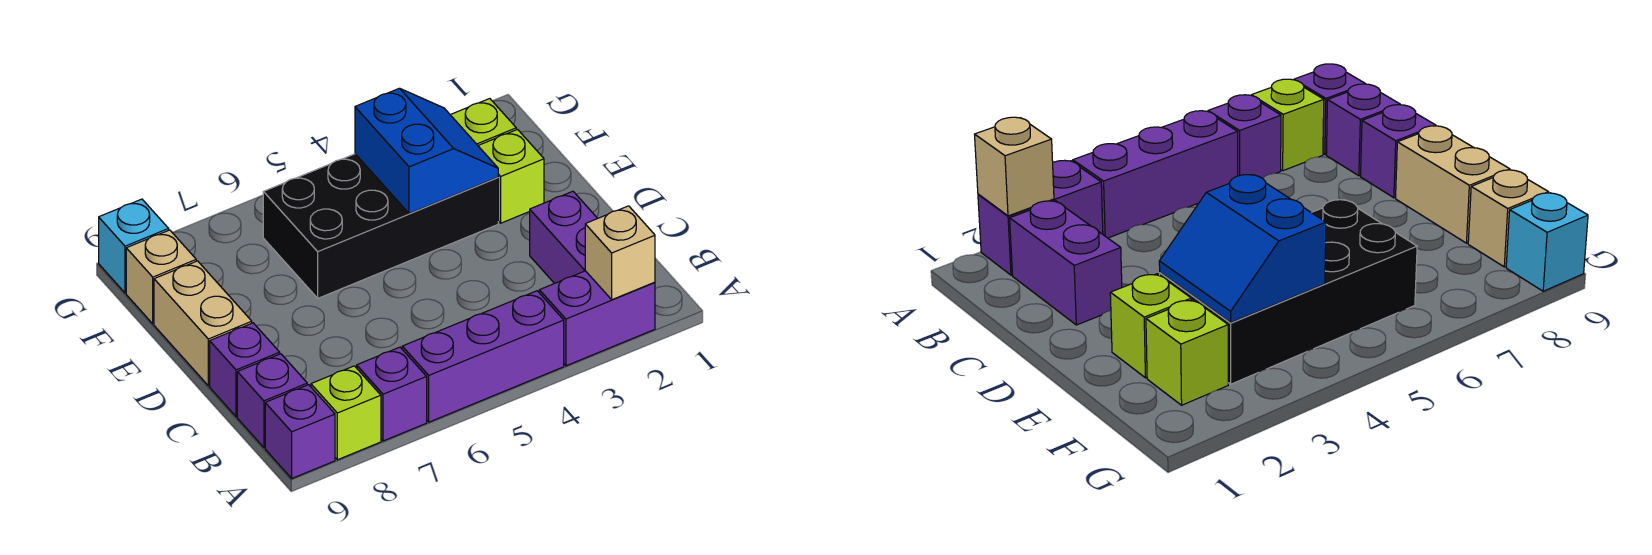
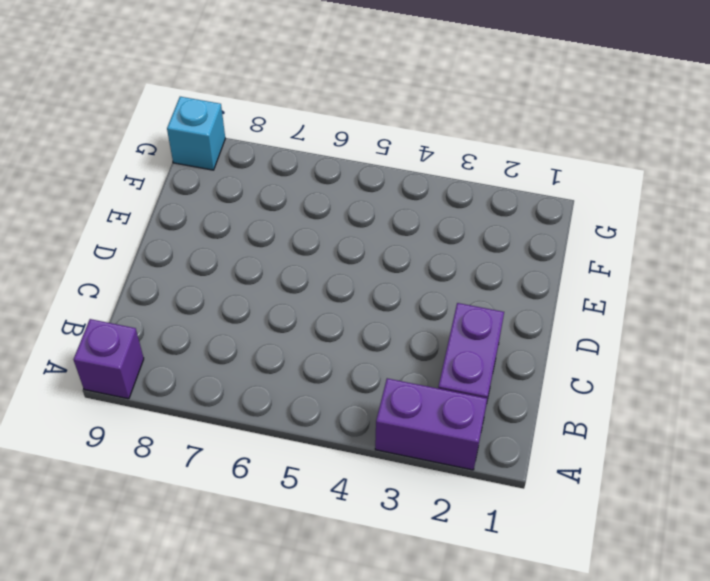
none -> purple brick A4:A6 level 1
none -> purple brick A7 level 1
none -> lime brick A8 level 1

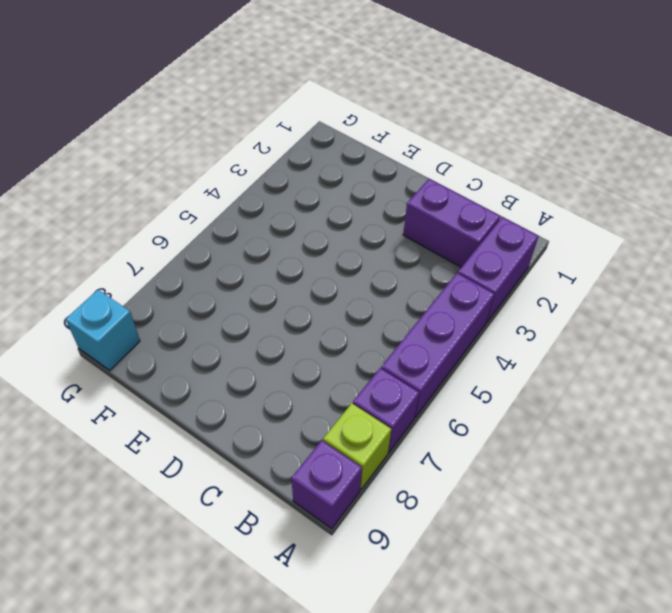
none -> purple brick B9 level 1
none -> purple brick C9 level 1
none -> tan brick D9:E9 level 1

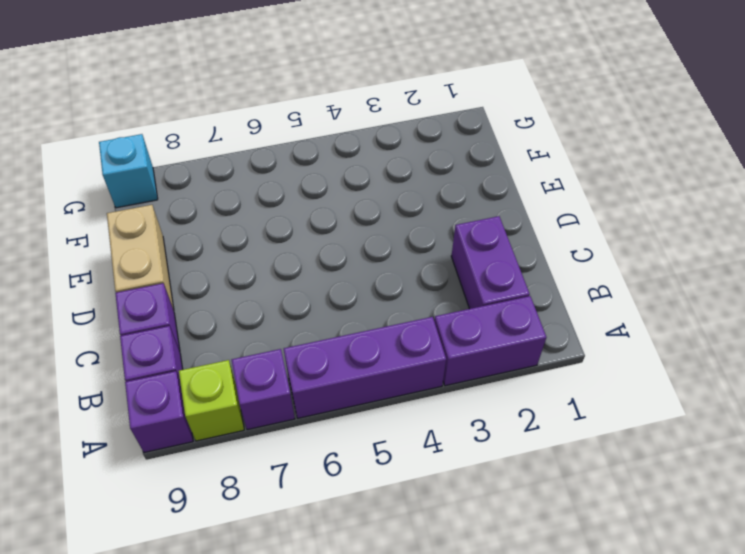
none -> lime brick E2 level 1
none -> black brick E3:F6 level 1
none -> lime brick F2 level 1

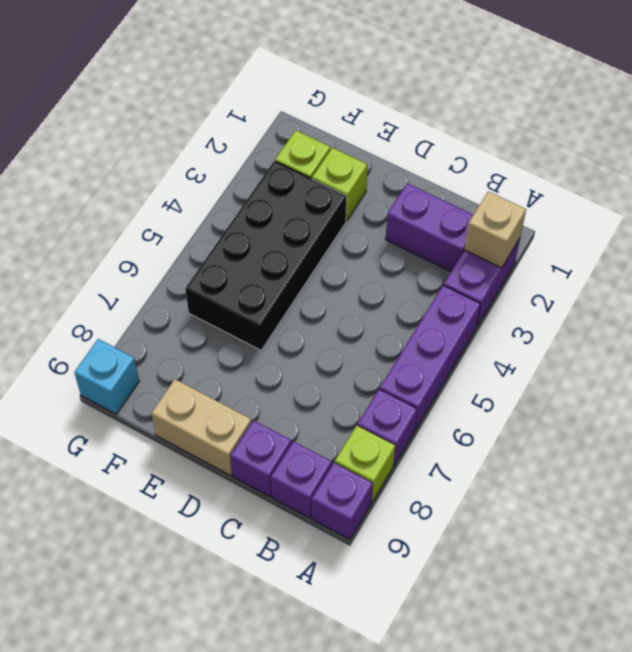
none -> tan brick F9 level 1
none -> blue slope E3:F4 level 2 top 4

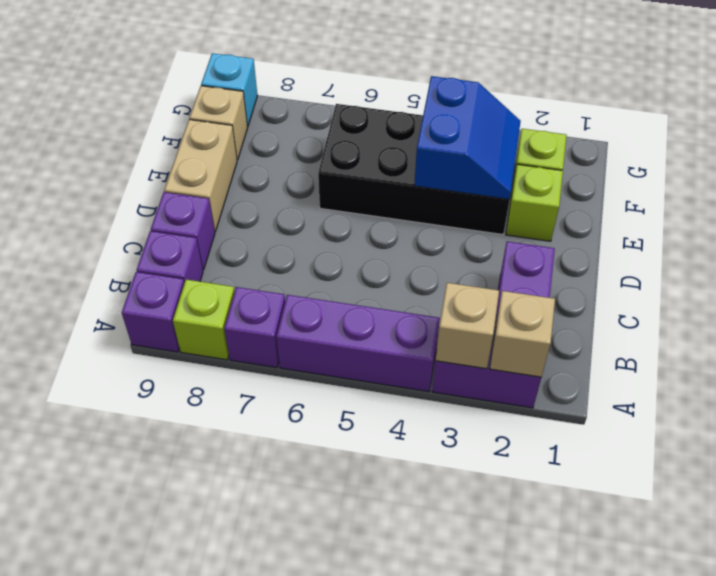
tan brick A3 level 2 -> none

